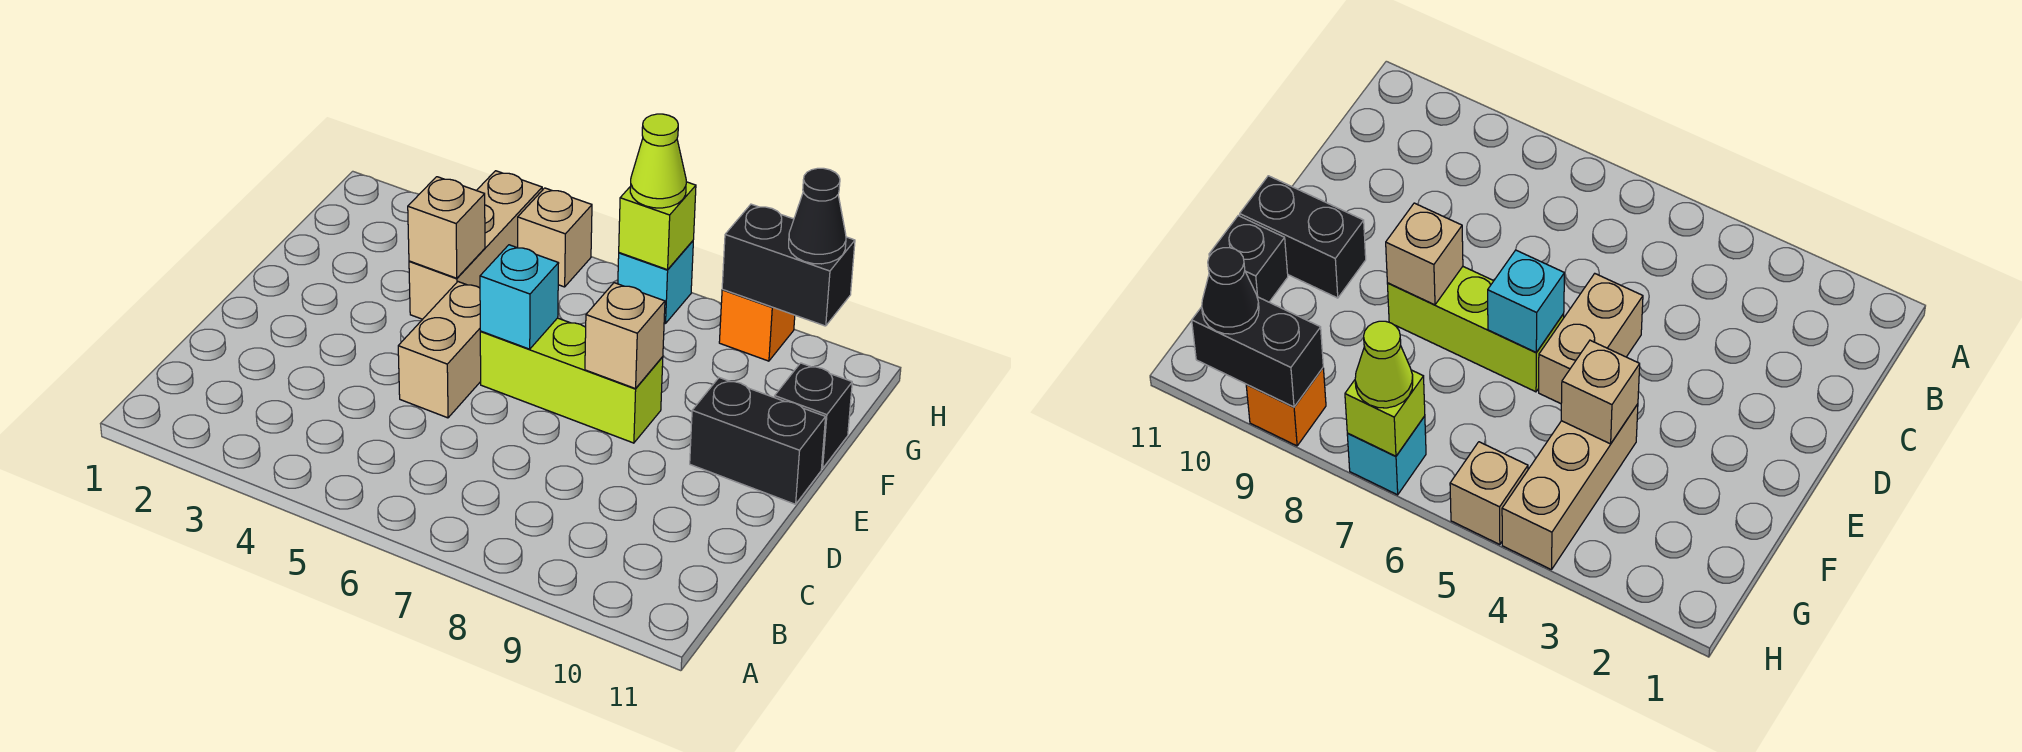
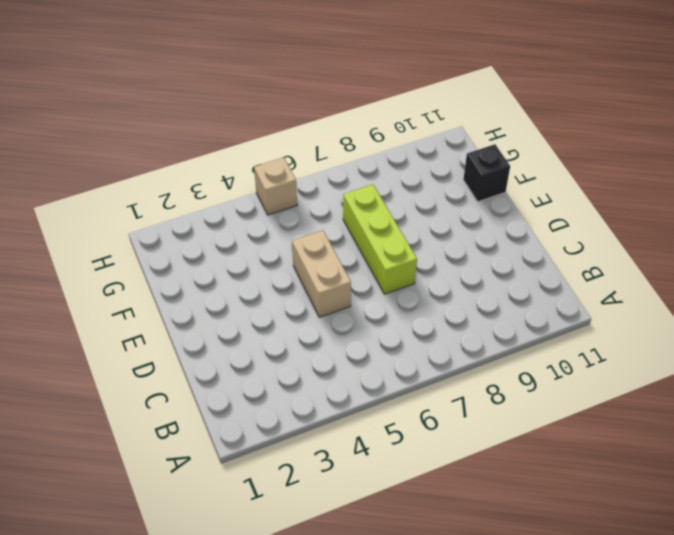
lime brick D7:F7 level 1 -> lime brick E6:E8 level 1
none -> black brick E10:E11 level 1
none -> tan brick F4:H4 level 1
none -> cyan brick H7 level 1

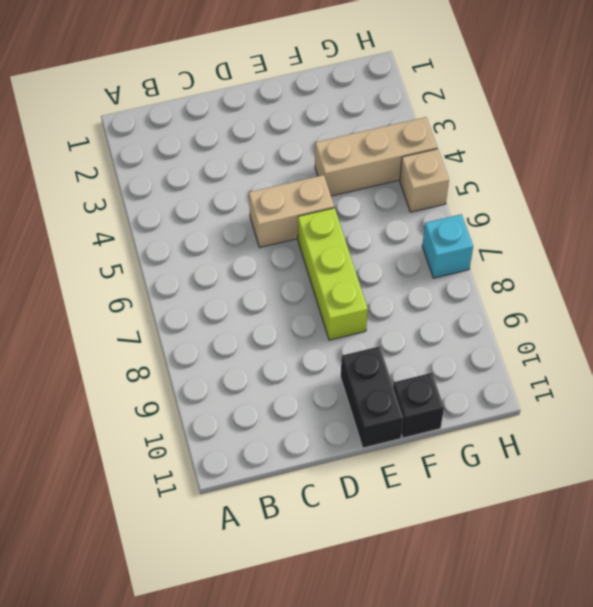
none -> orange brick H9 level 1
none -> cyan brick E6 level 2
none -> tan brick E8 level 2

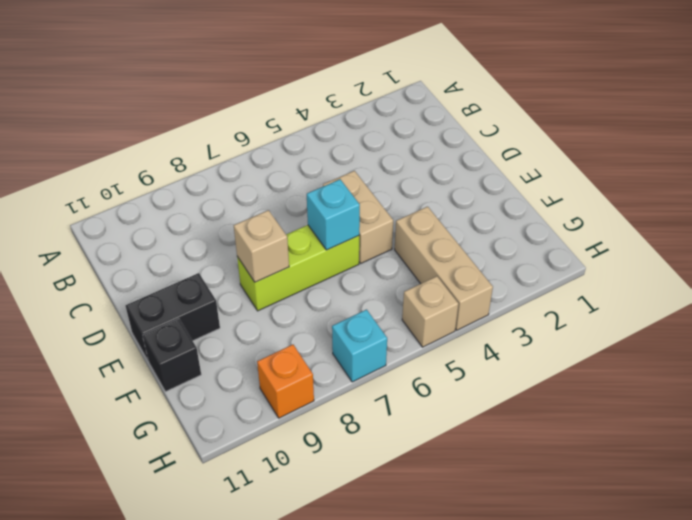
none -> tan brick F4 level 2
none -> lime brick H7 level 2
none -> black brick H9:H10 level 2

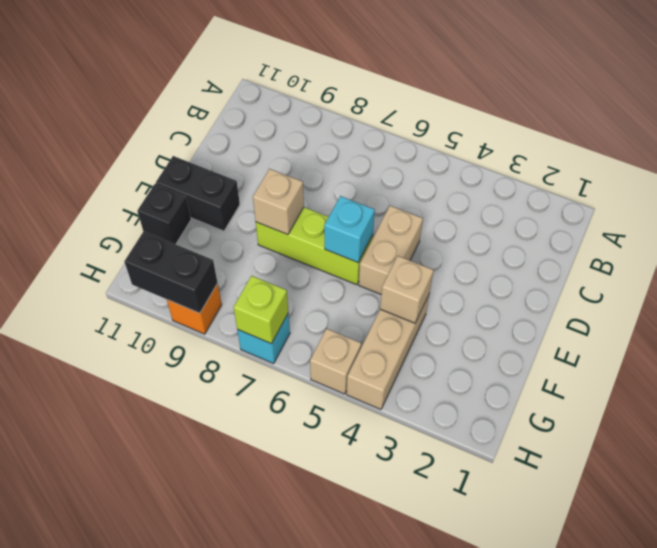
none -> lime cone H7 level 3
none -> black cone H10 level 3

